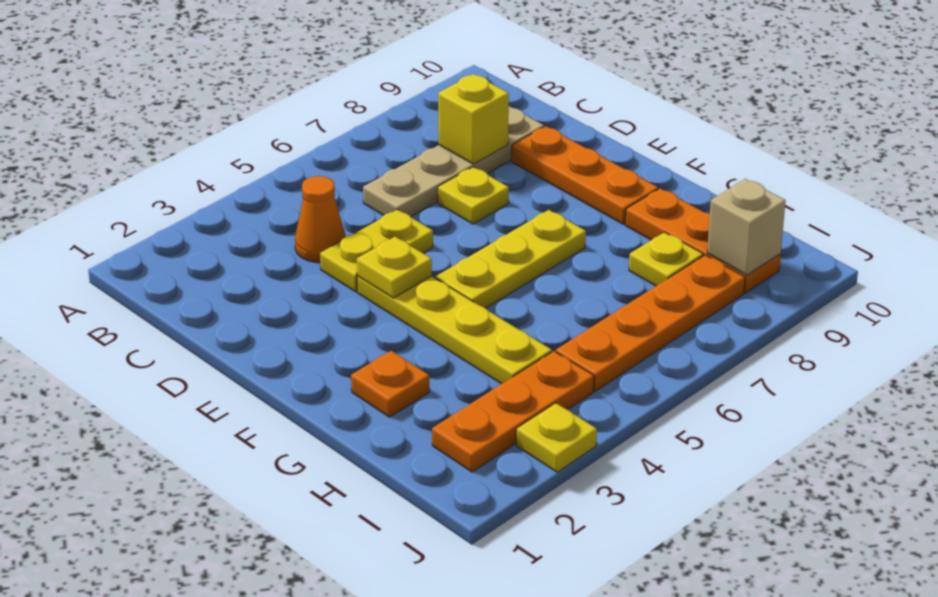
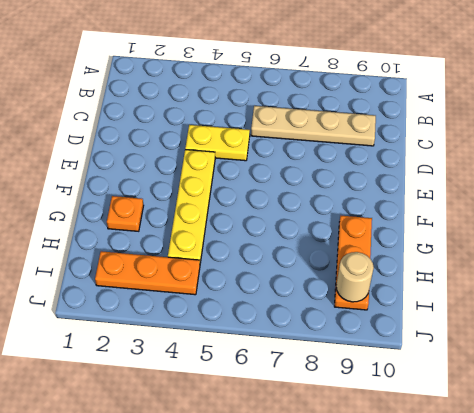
tan round brick I9 level 2 -> tan brick I9 level 2
none -> orange cone C4 level 1
none -> yellow plate D7 level 1
none -> orange plate D9:F9 level 1

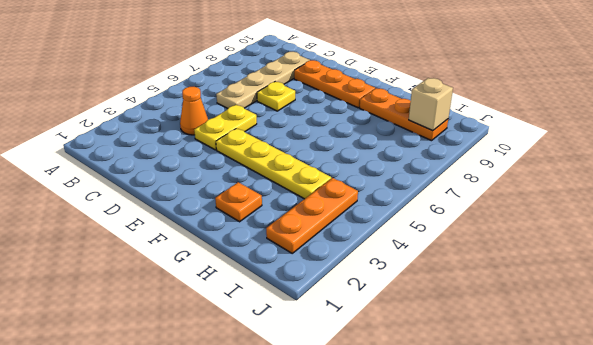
none -> yellow plate F5:F7 level 1
none -> yellow plate H8 level 1
none -> orange plate I5:I8 level 1

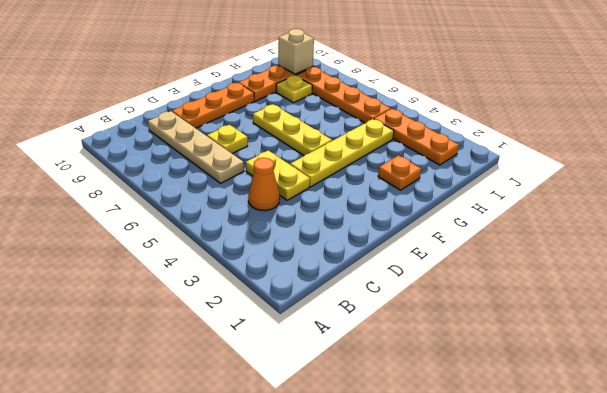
none -> yellow plate J3 level 1
none -> yellow brick C8 level 2
none -> yellow plate E4 level 2

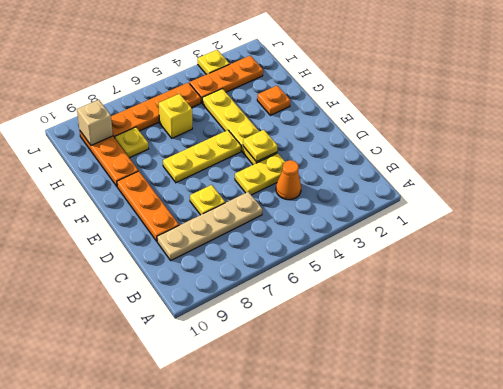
yellow brick H6 level 1 -> yellow brick C8 level 2

